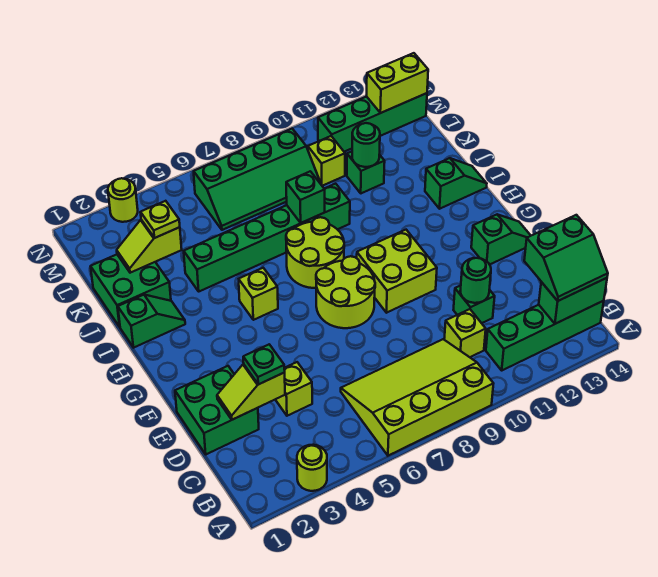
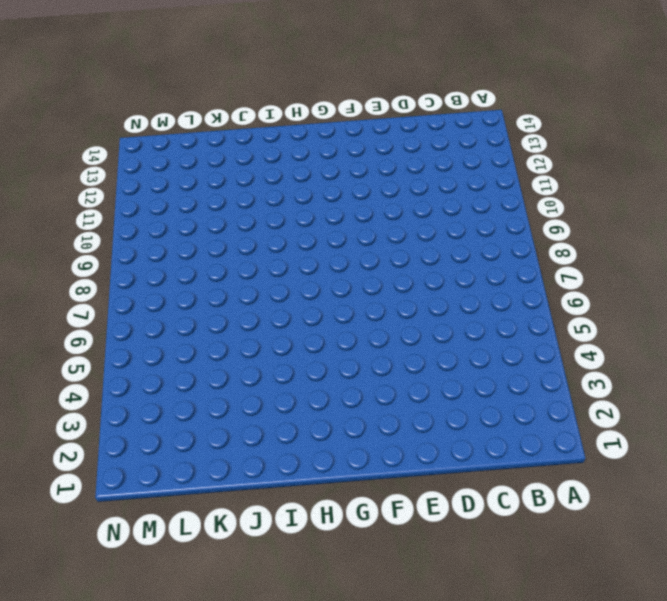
none -> lime round brick A3 level 1
none -> lime slope A6:C9 level 1 top A
none -> green brick B11:B14 level 1
none -> lime brick C10 level 1

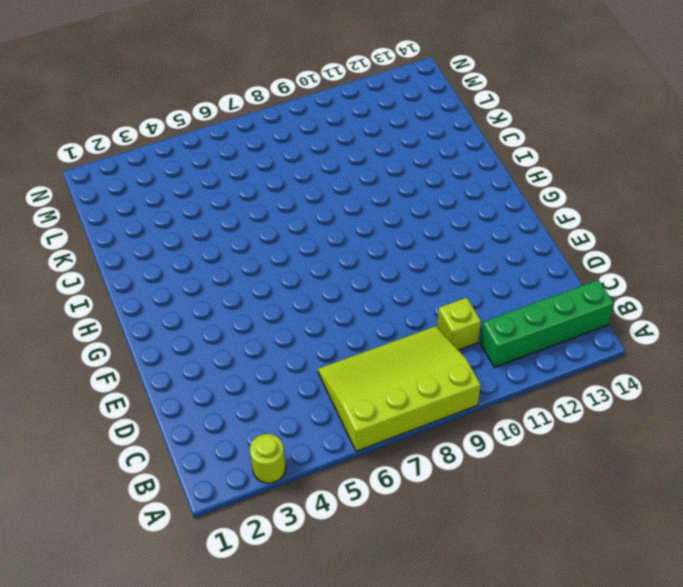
none -> green brick D1:E2 level 1
none -> lime brick D4 level 1
none -> green brick D11 level 1
none -> lime round brick F7:G8 level 1

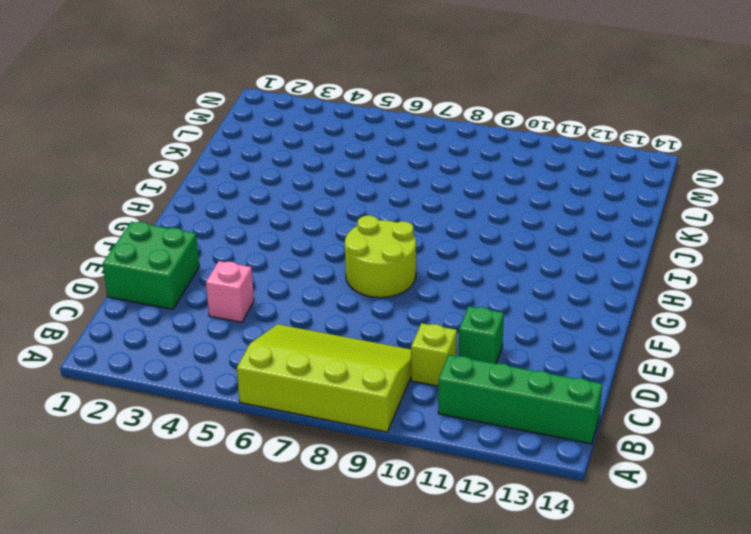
pink brick D4 level 1 -> lime brick D4 level 1
none -> lime round brick A3 level 1
none -> lime brick F9:G10 level 1
none -> green slope F13:F14 level 1 top 13
none -> lime brick H5 level 1

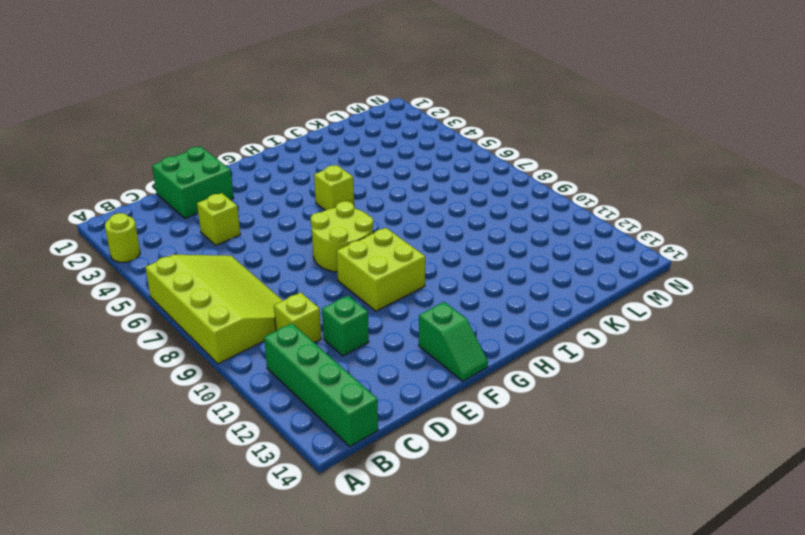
none -> lime round brick H7:I8 level 1
none -> green slope I1:I2 level 1 top 1
none -> green slope I13:I14 level 1 top 13
none -> green brick J1:K2 level 1

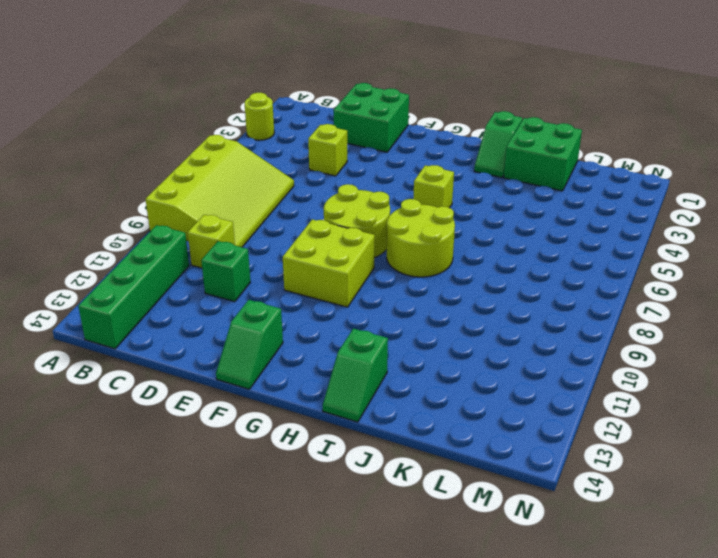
none -> green brick J4:J9 level 1
none -> green brick K11 level 1
none -> green slope L6:M9 level 1 top M
none -> lime brick L10 level 1

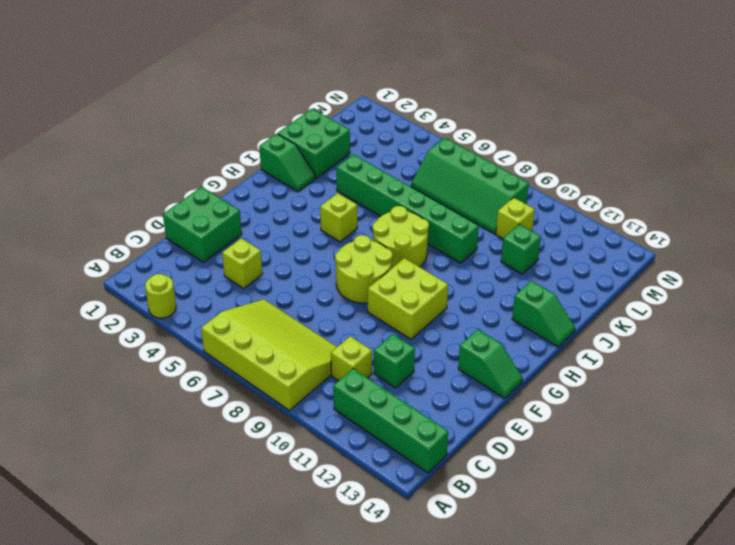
none -> green brick M11:M14 level 1
none -> lime round brick N3 level 1
none -> green brick B13:B14 level 2
none -> lime slope D2:D3 level 2 top 3

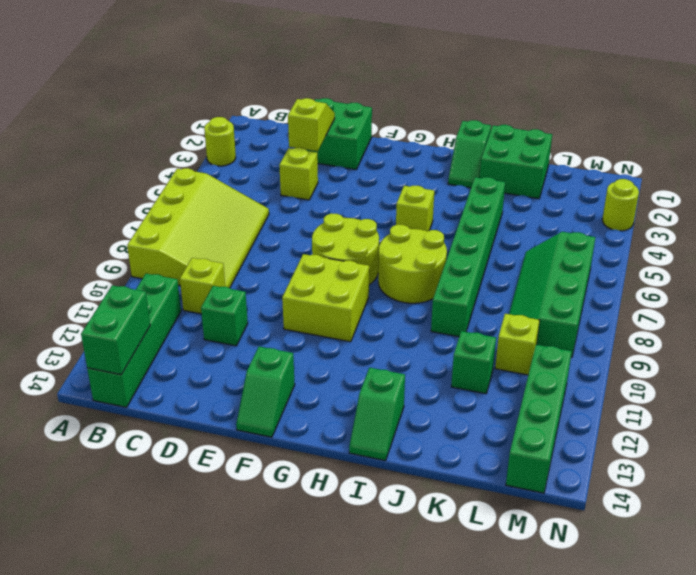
none -> green round brick D11 level 2
none -> green brick J8 level 2
none -> lime slope K2:K3 level 2 top 3
none -> green round brick K11 level 2

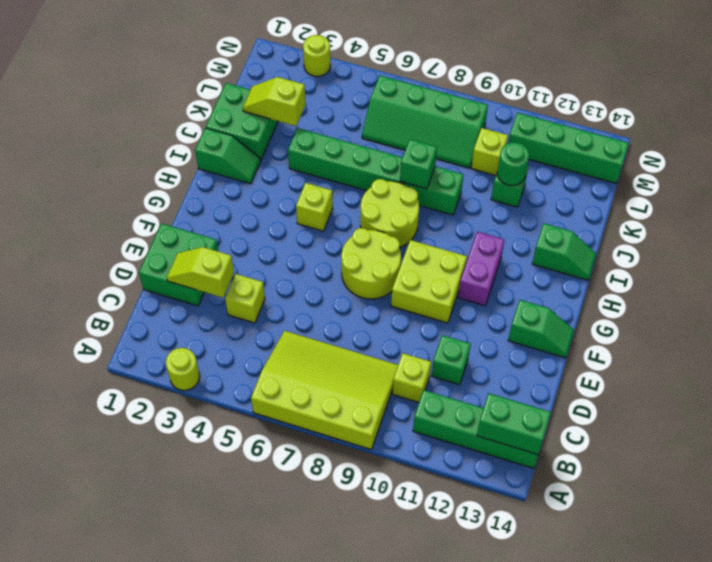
purple brick G11:H11 level 1 -> none
none -> green round brick D11 level 2
none -> lime brick M13:M14 level 2
none -> green slope B13:C14 level 3 top C
none -> green plate D3 level 3

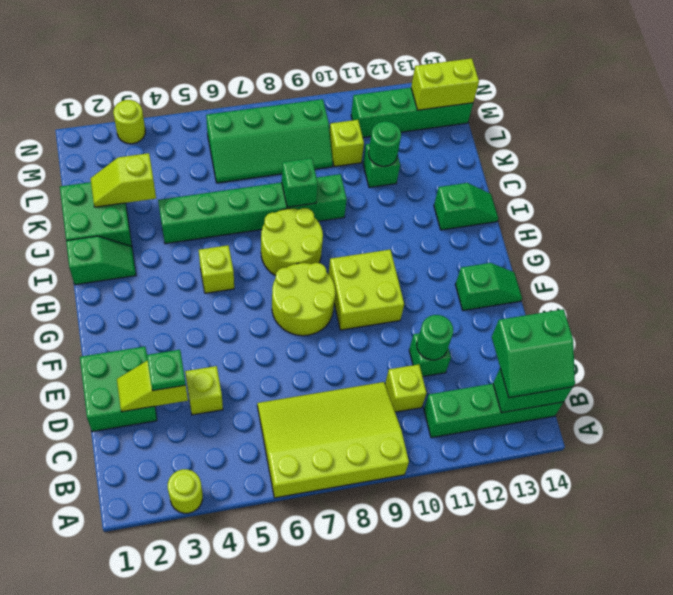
none -> lime plate K3 level 3

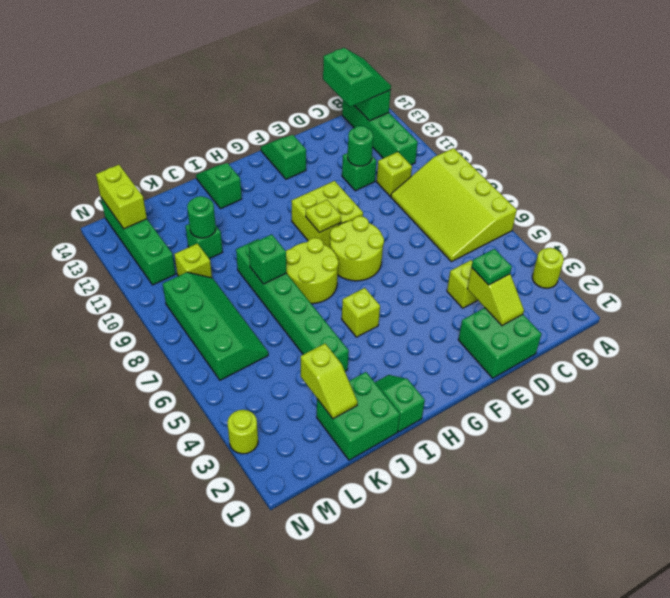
lime plate G9 level 2 -> lime plate K3 level 3

